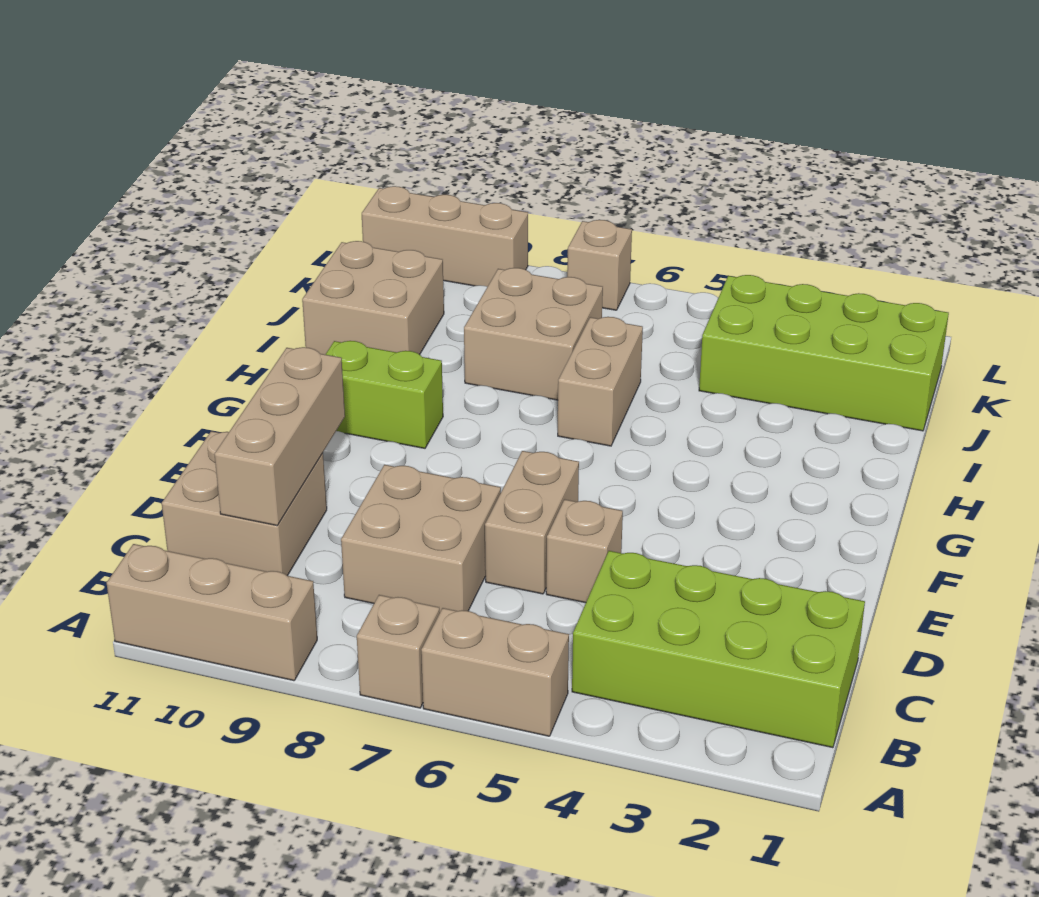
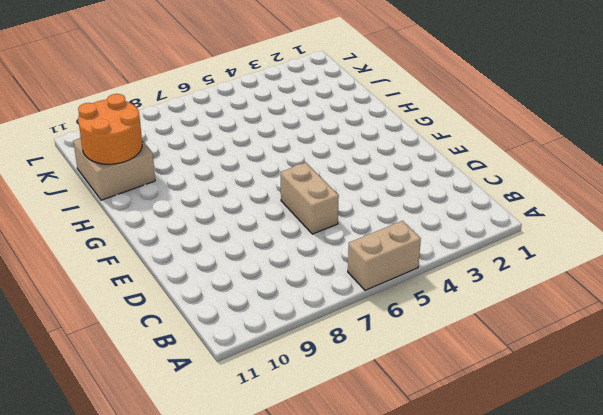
orange round brick I10:J11 level 2 -> none
none -> tan brick A7 level 1
none -> tan brick A9:A11 level 1
none -> lime brick B1:C4 level 1

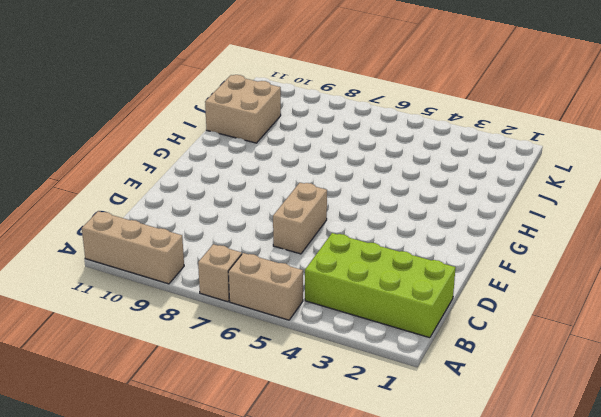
none -> tan brick C7:D8 level 1
none -> tan brick C10:D11 level 1
none -> tan brick D5 level 1

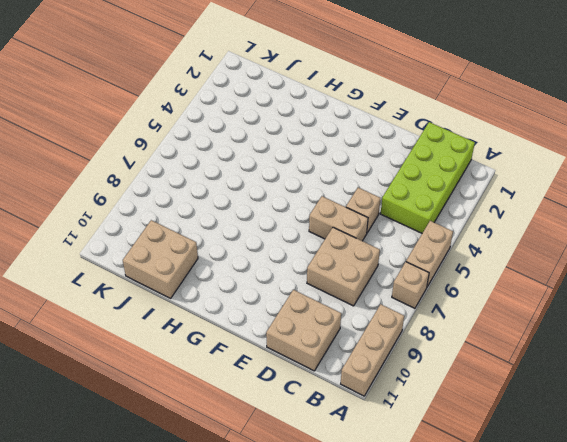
none -> lime brick G9:G10 level 1
none -> tan brick H6:I6 level 1
none -> tan brick I7:J8 level 1

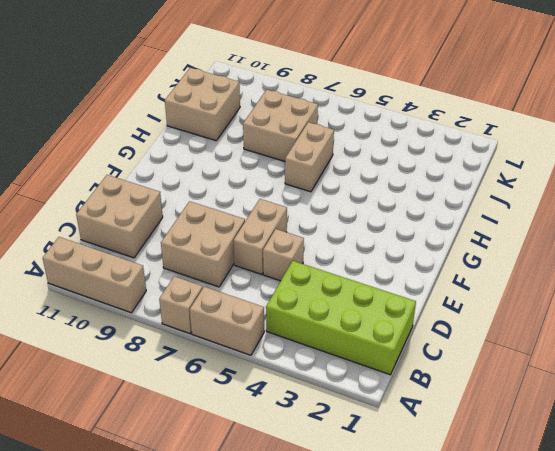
none -> lime brick G9:G10 level 1
none -> lime brick J1:K4 level 1
none -> tan brick L7 level 1

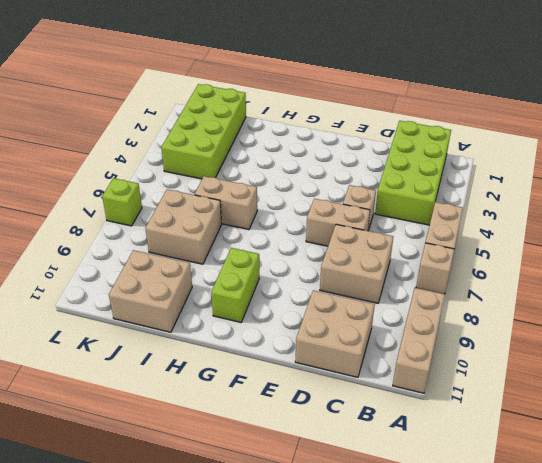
lime brick L7 level 1 -> tan brick L7 level 1
none -> tan brick L9:L11 level 1
none -> tan brick C10:E10 level 2

